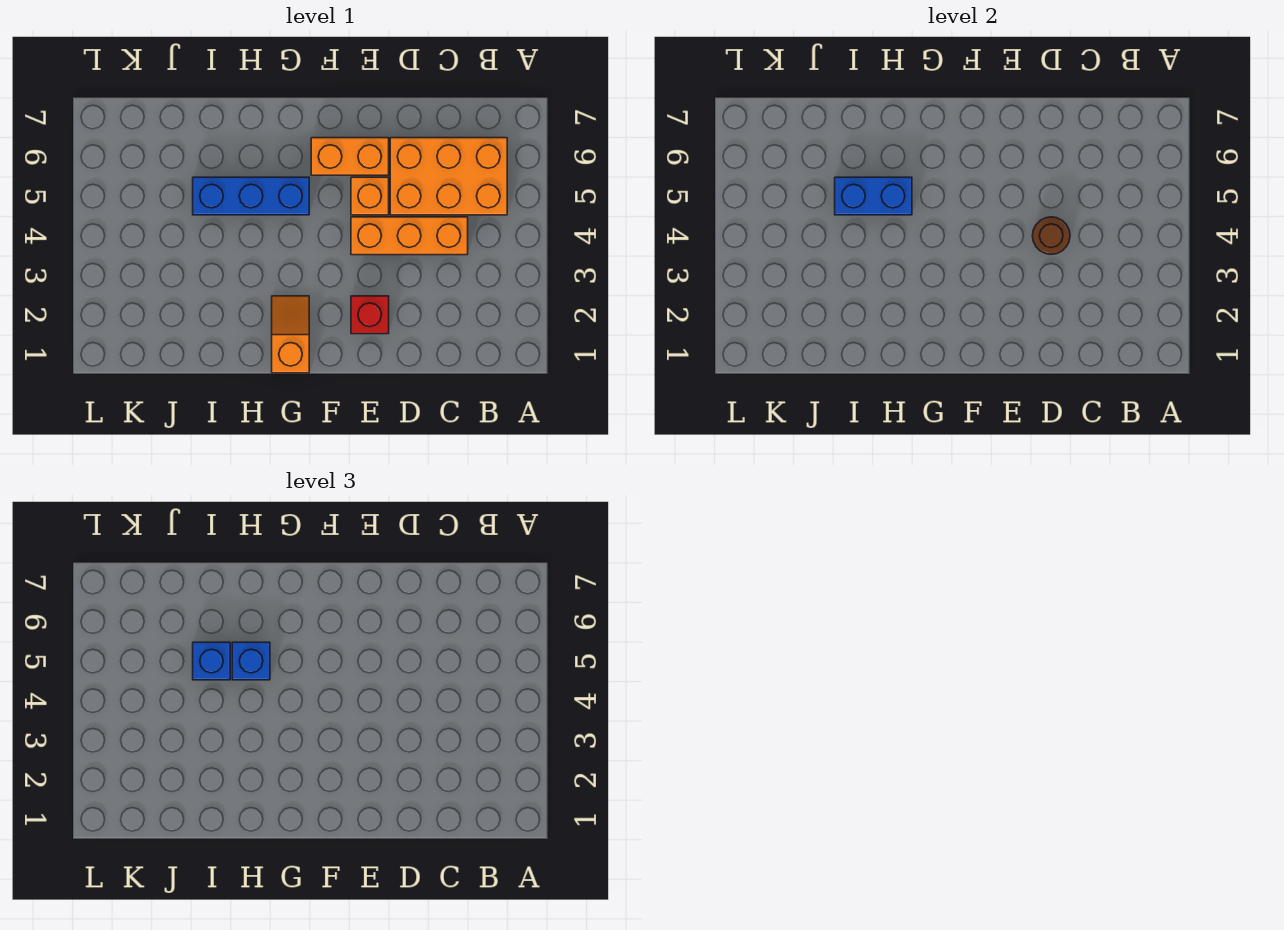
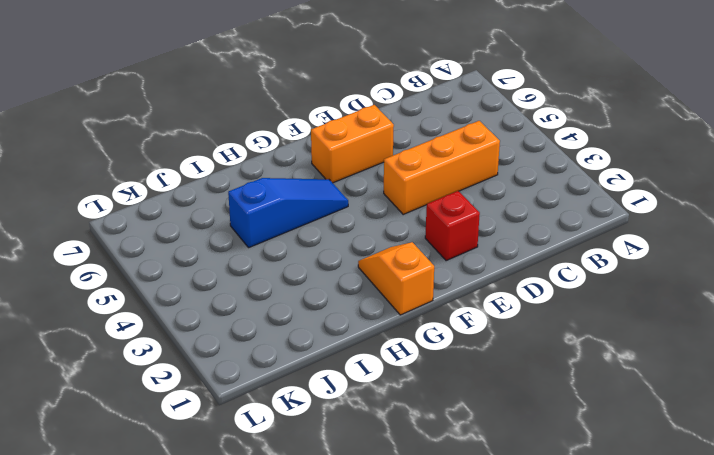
blue slope G5:I5 level 1 top I -> blue brick G5:I5 level 1
none -> orange brick B5:D6 level 1
none -> orange brick E5 level 1

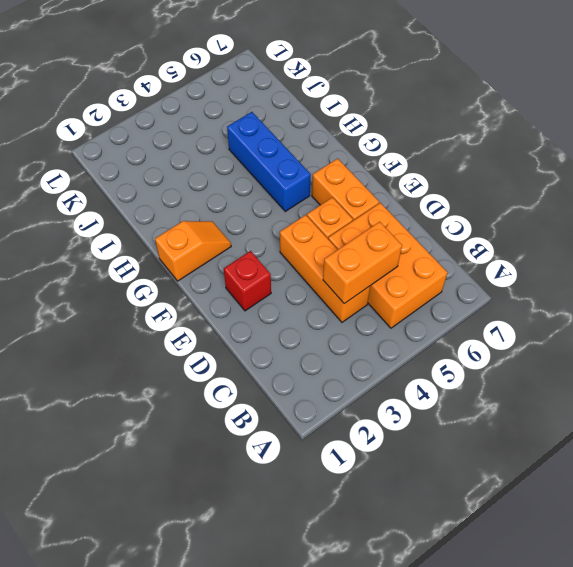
orange brick C4:C5 level 2 -> none
none -> brown round brick D4 level 2
none -> blue brick H5:I5 level 2

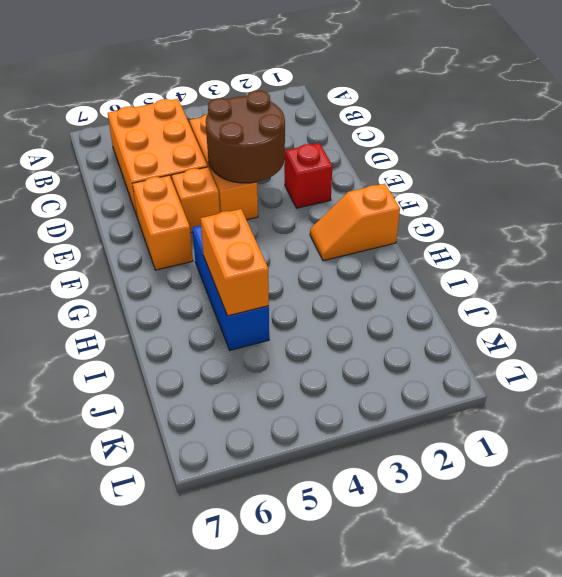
brown round brick D3:E4 level 2 -> brown round brick D4 level 2
orange brick H5:I5 level 2 -> blue brick H5:I5 level 2
none -> blue brick H5 level 3
none -> blue brick I5 level 3

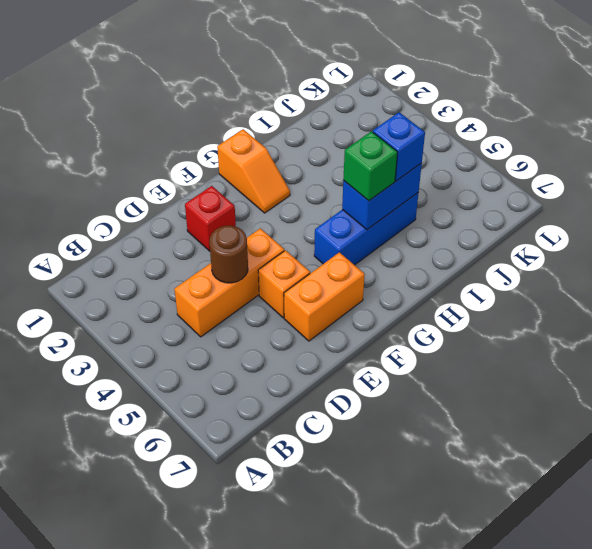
green brick H5 level 3 -> blue brick H5 level 3
none -> orange brick B5:D6 level 1

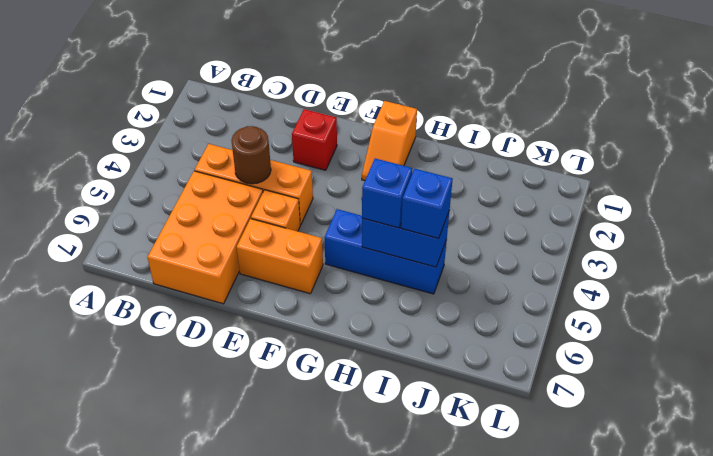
orange brick C5:D7 level 1 -> orange brick B5:D6 level 1

